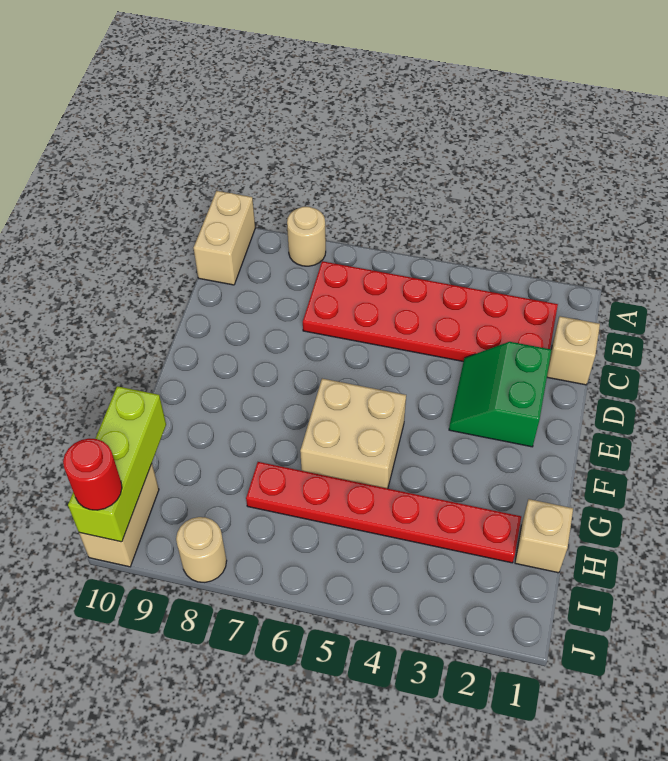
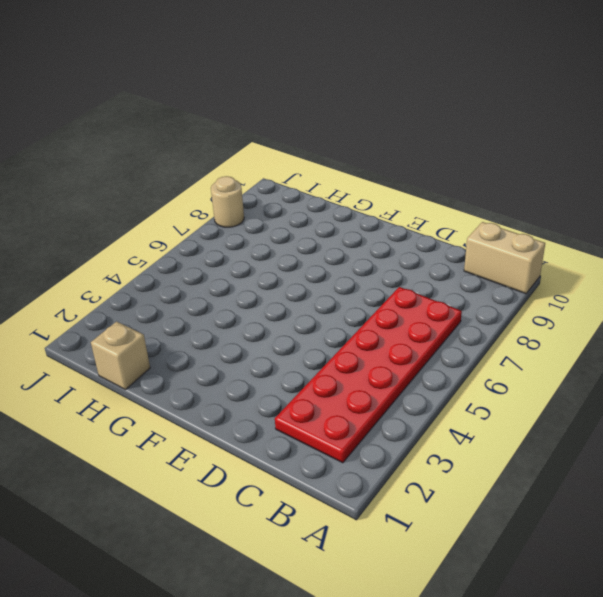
none -> tan round brick A8 level 1
none -> tan brick C1 level 1
none -> green slope D2:E3 level 1 top 2

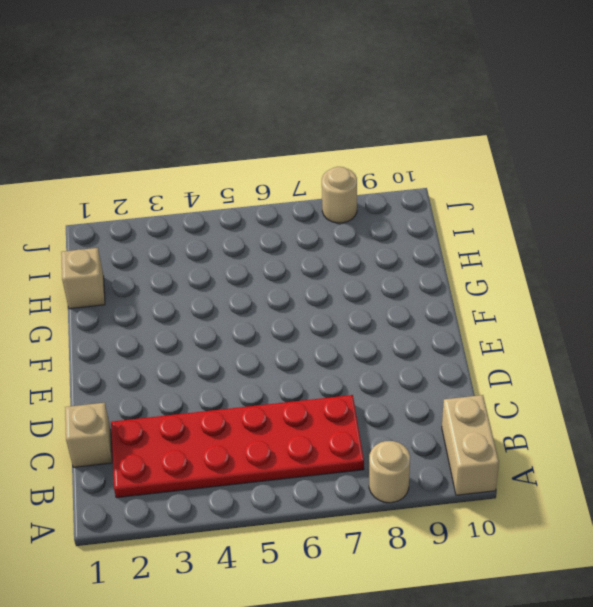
none -> green slope D2:E3 level 1 top 2
none -> tan brick F5:G6 level 1
none -> red plate H2:H7 level 1

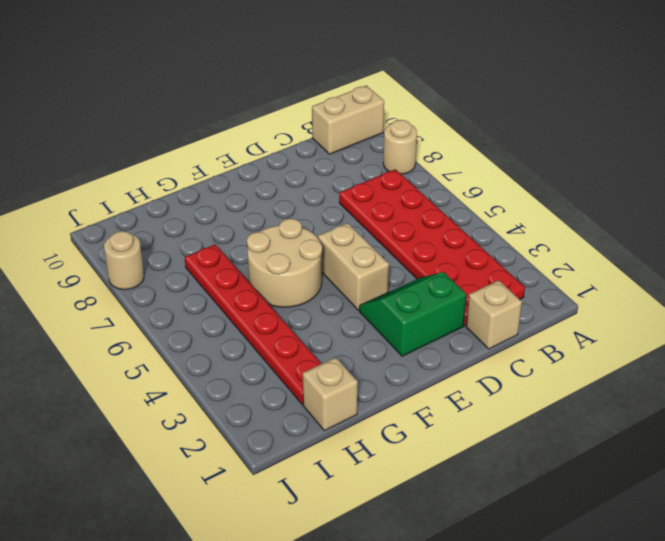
tan brick E4:E5 level 1 -> tan brick I10:J10 level 1
tan round brick F5:G6 level 1 -> tan brick F5:G6 level 1
none -> lime brick H10:J10 level 2
none -> red round brick J10 level 3

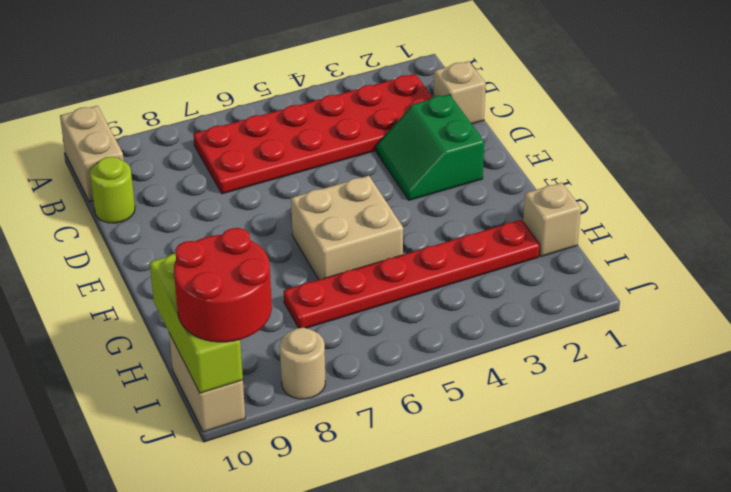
lime round brick C10 level 1 -> none
red round brick I9:J10 level 3 -> red round brick J10 level 3
none -> tan round brick A8 level 1

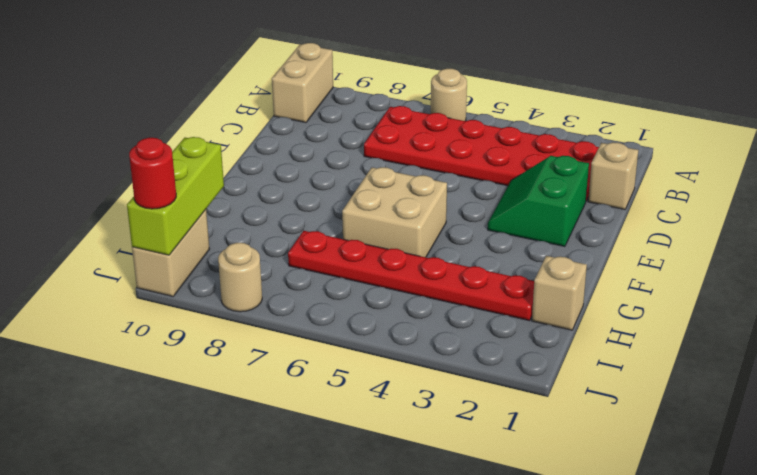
tan round brick A6 level 1 -> tan round brick A8 level 1

